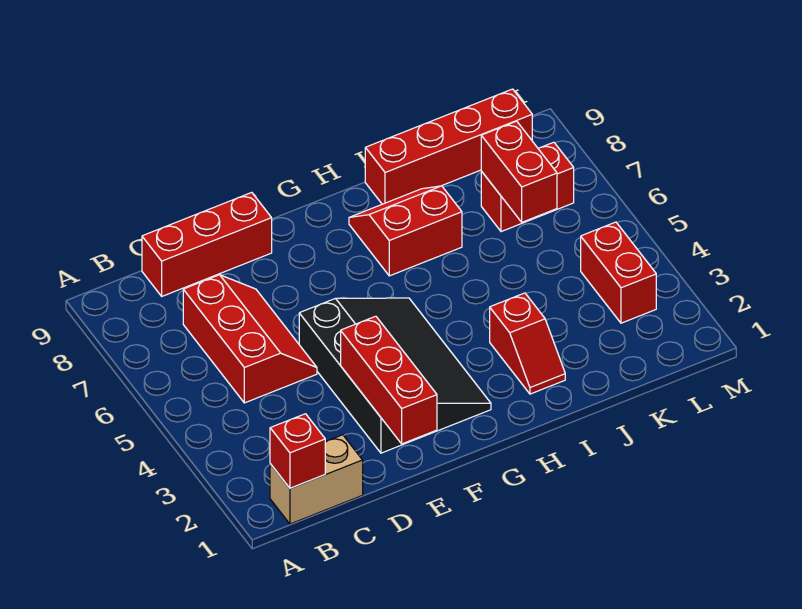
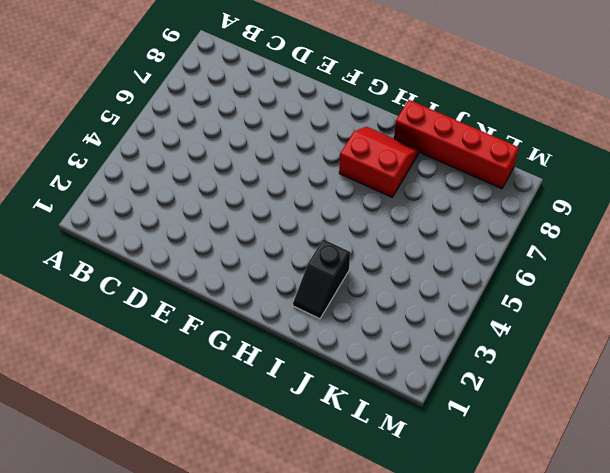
black slope I2:I3 level 1 top 3 -> red slope I2:I3 level 1 top 3
none -> tan brick B1:C1 level 1
none -> red slope C5:D7 level 1 top C
none -> red brick C9:E9 level 1

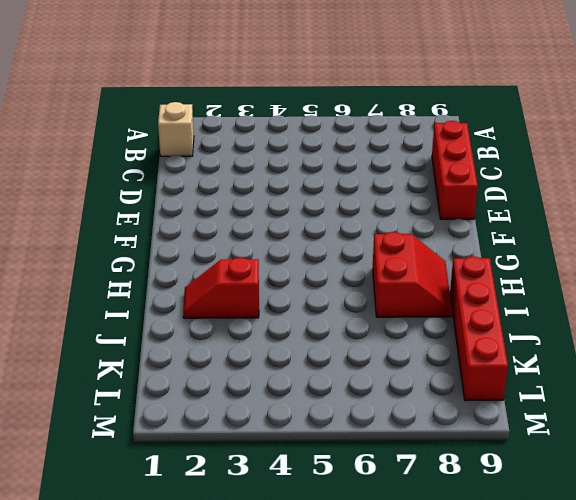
tan brick B1 level 1 -> tan brick B1:C1 level 1
none -> red slope C5:D7 level 1 top C
none -> black slope E2:G5 level 1 top E
none -> red brick K7:L7 level 1

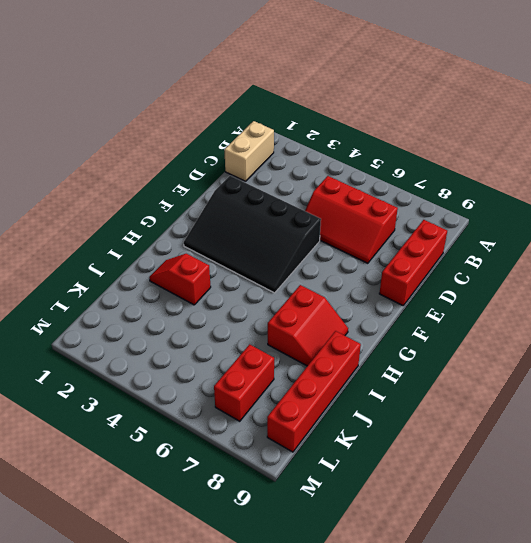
none -> red brick L3:L4 level 1
none -> red brick B1 level 2
none -> red brick E1:E3 level 2

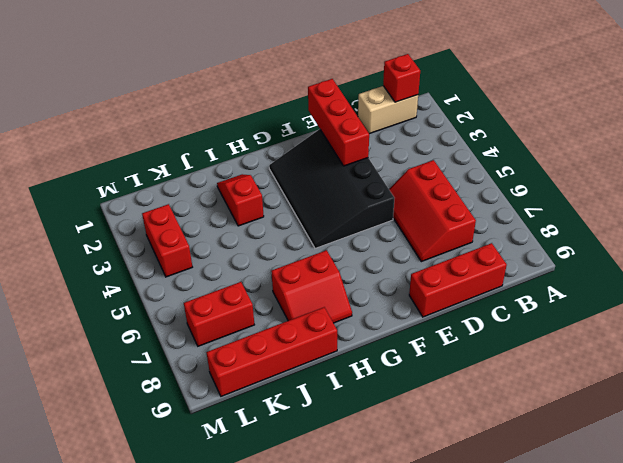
none -> red brick K6:K7 level 2

